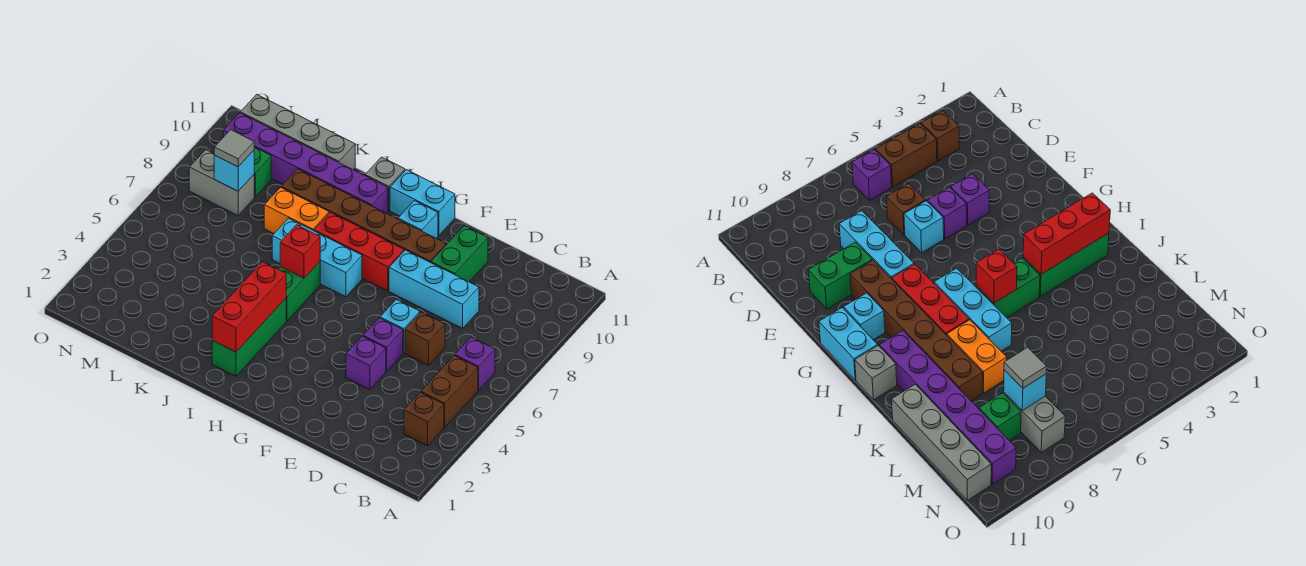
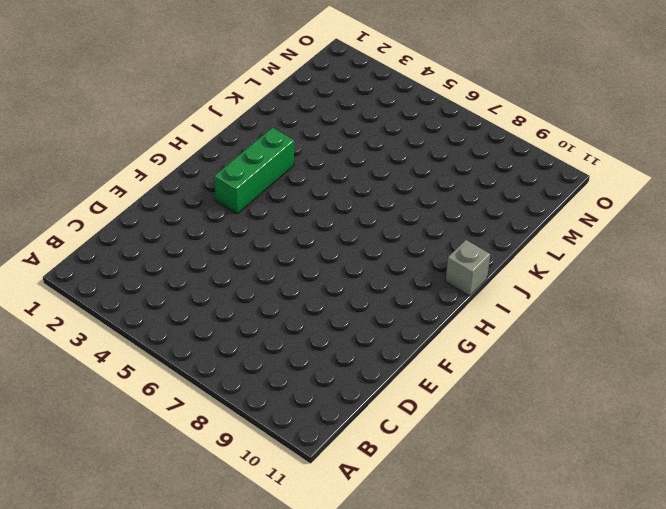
green brick G3:I3 level 1 -> green brick I2:I4 level 1
none -> brown brick B3 level 1
none -> brown brick B4:B5 level 1
none -> purple brick B6 level 1

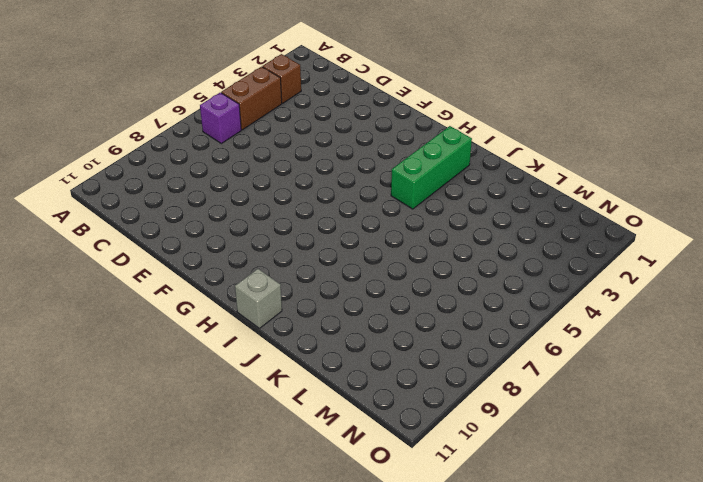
none -> brown brick D6 level 1
none -> cyan brick D8:F8 level 1
none -> purple brick E4 level 1

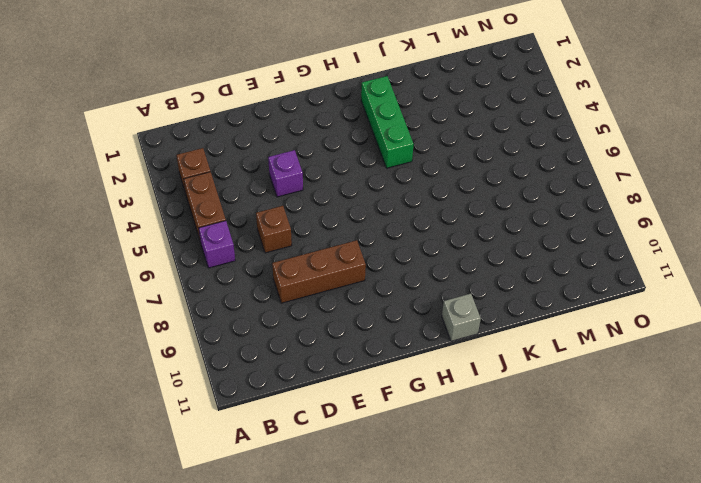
brown brick D8:F8 level 1 -> cyan brick D8:F8 level 1
none -> purple brick E5 level 1
none -> cyan brick E6 level 1
none -> green brick E9:E10 level 1

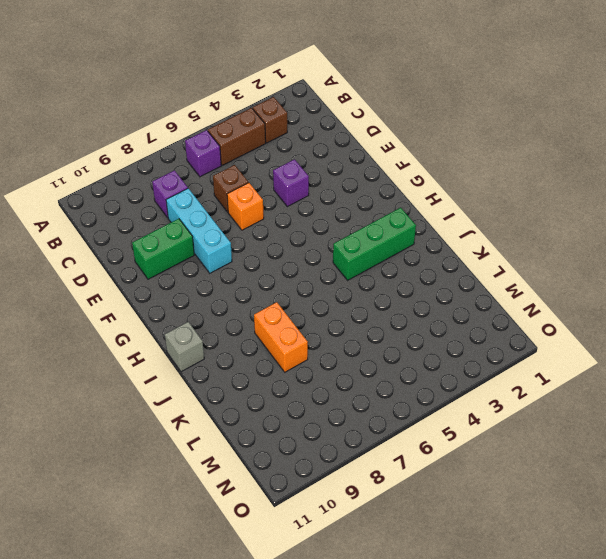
purple brick C8 level 1 -> purple brick E5 level 1
orange brick E6 level 1 -> cyan brick E6 level 1
none -> brown brick F9:K9 level 1
none -> red brick G8:I8 level 1
none -> cyan brick G10 level 1

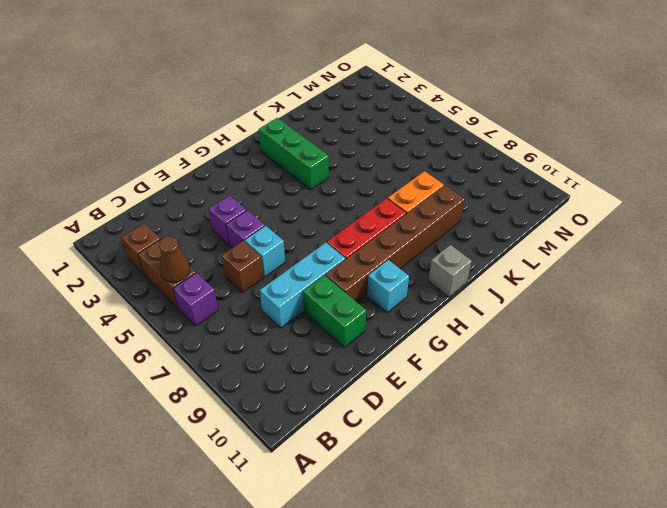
brown cone B5 level 2 -> none
none -> cyan brick G11:H11 level 1
none -> cyan brick H7:J7 level 1
none -> green brick I5:I6 level 1

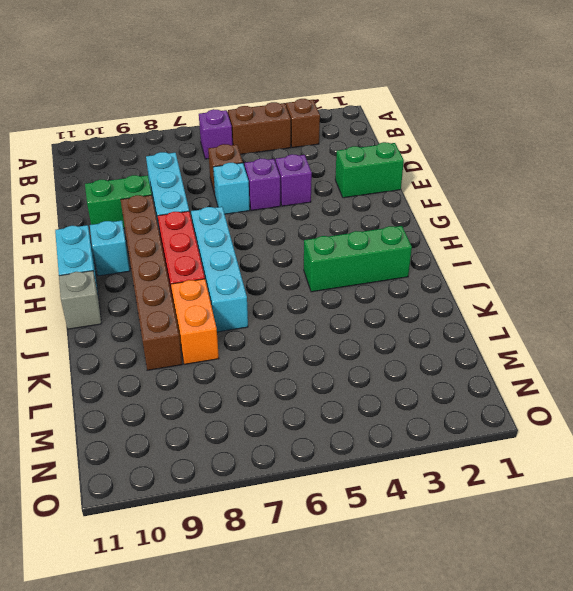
green brick E1:E2 level 1 -> green brick I5:I6 level 1
cyan brick G7:J7 level 1 -> cyan brick H7:J7 level 1
none -> purple brick I10:N10 level 1
none -> grey brick K11:N11 level 1
none -> grey brick M8:N8 level 1

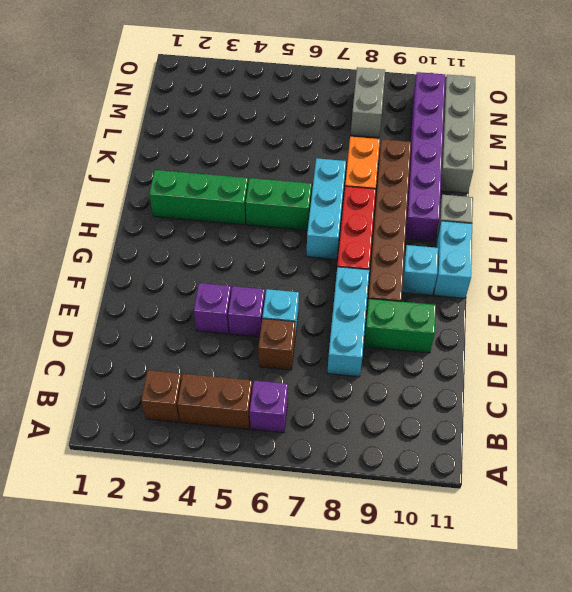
none -> green brick M9 level 1
none -> red brick I2:I4 level 2
none -> red brick I6 level 2

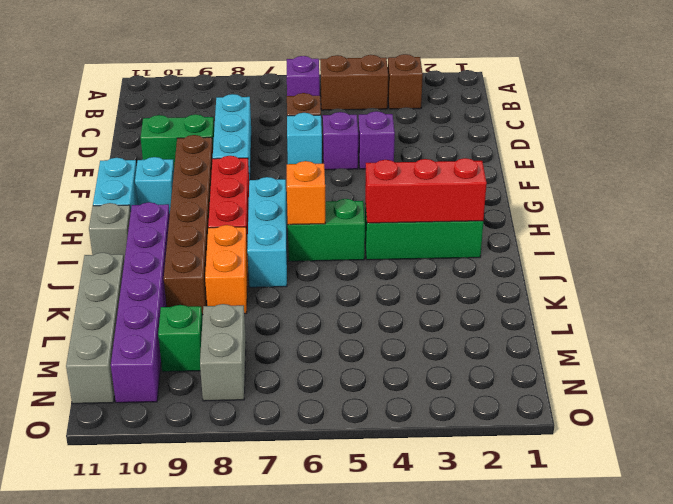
orange brick I6 level 2 -> red brick I6 level 2
none -> cyan brick M8 level 2
none -> grey tile M8 level 3

